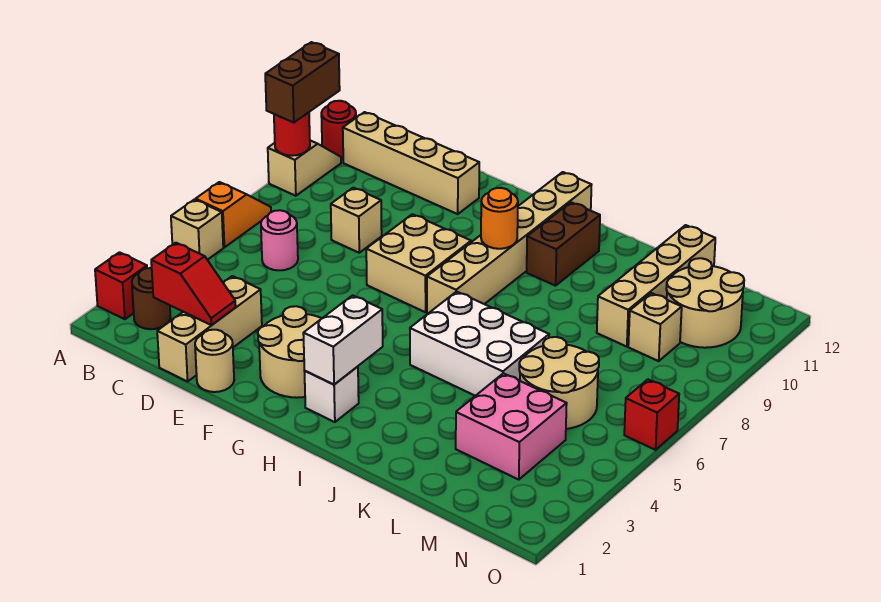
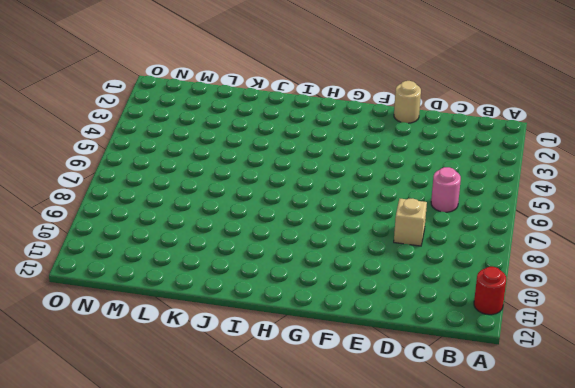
none -> red brick A2 level 1
none -> tan brick A5 level 1
none -> orange slope A6:A7 level 1 top 6

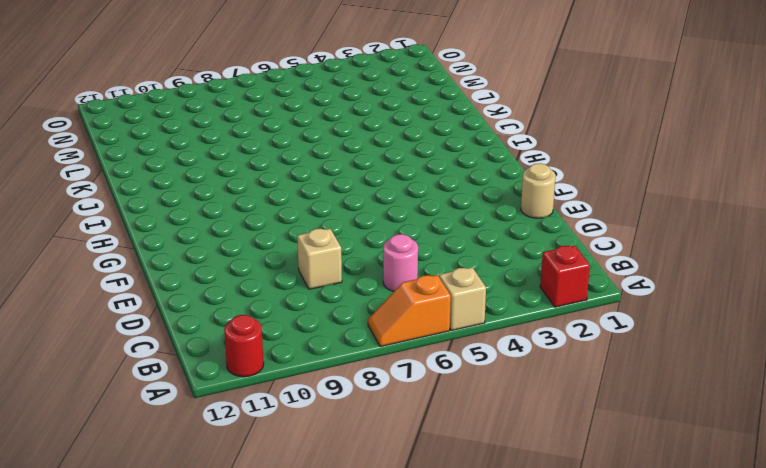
none -> tan slope A9:A10 level 1 top 9
none -> brown round brick B2 level 1
none -> tan brick B11:E11 level 1

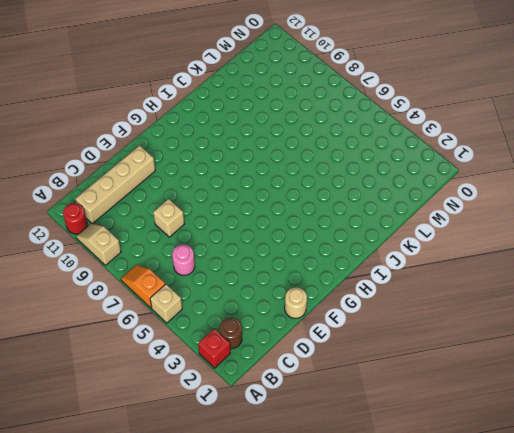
none -> tan brick D1:D3 level 1
none -> tan round brick F2:G3 level 1
none -> tan brick F7:G8 level 1

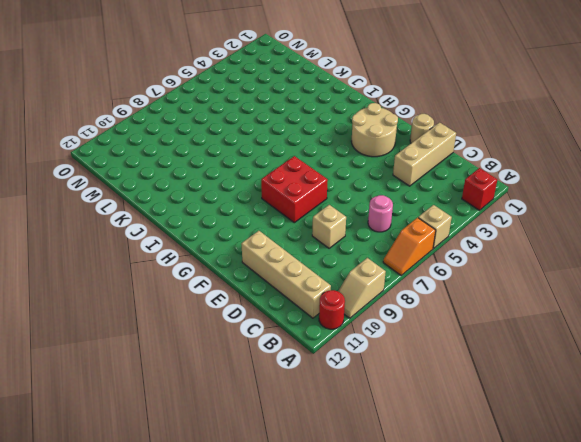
red brick F7:G8 level 1 -> tan brick F7:G8 level 1
none -> brown round brick B2 level 1
none -> white brick H2 level 1
none -> tan brick H7:H12 level 1

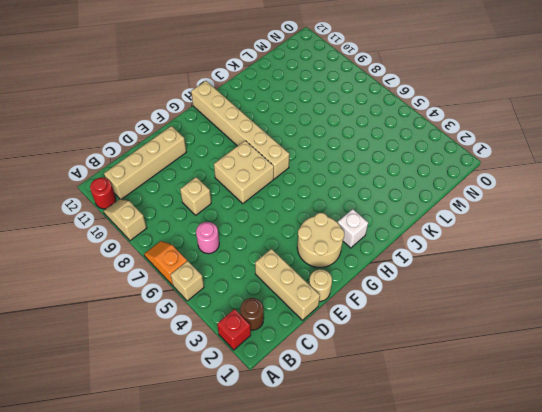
none -> white brick I5:K6 level 1
none -> brown brick I10:I11 level 1
none -> pink brick L3:M4 level 1

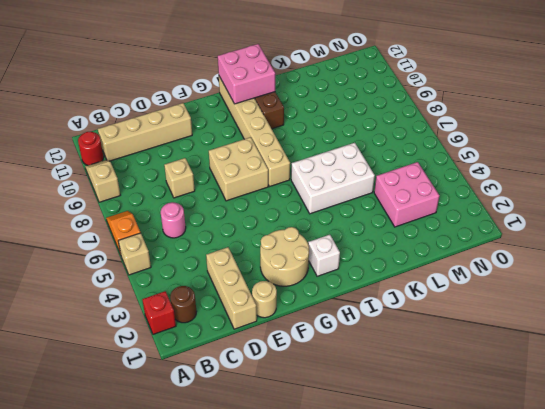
pink brick H11:I12 level 2 -> none
none -> tan round brick L5:M6 level 1
none -> tan brick L9:L12 level 1
none -> tan brick M9 level 1

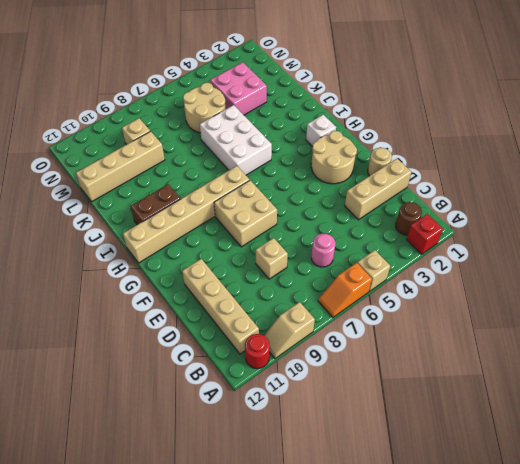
none -> tan round brick M10:N11 level 1
none -> red brick O6 level 1
none -> red round brick A9 level 2

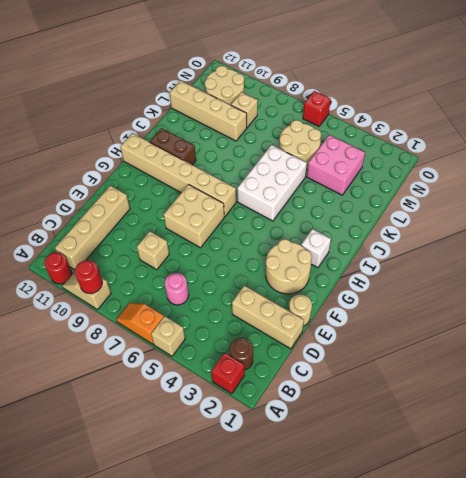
none -> red slope C2:D2 level 2 top C
none -> white brick H2:H3 level 2
none -> orange round brick H9 level 2

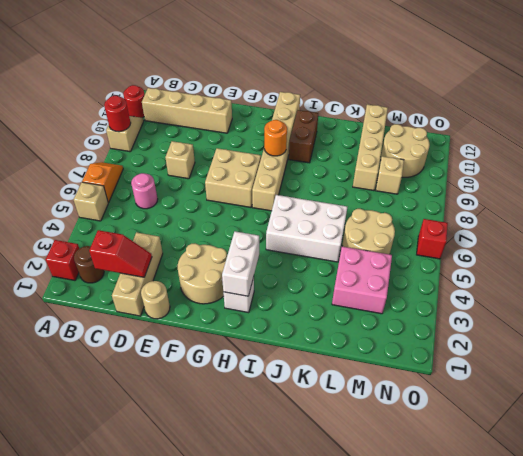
none -> brown brick A9:A10 level 3

